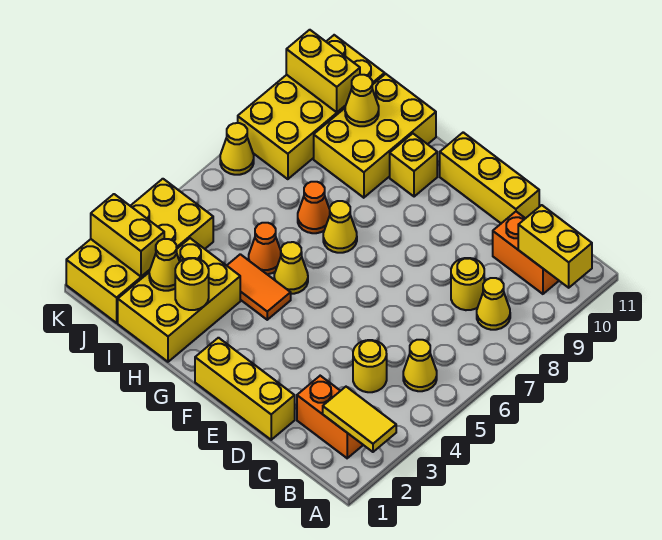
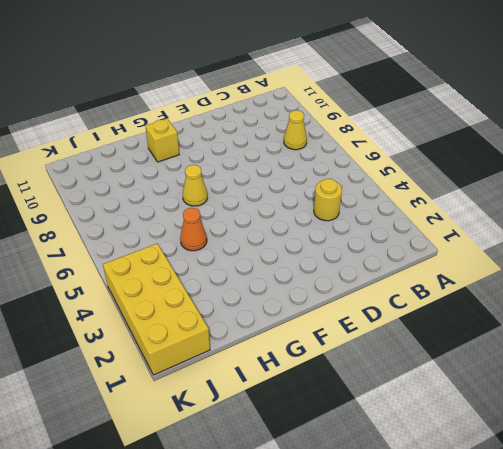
none -> orange brick B2:C2 level 1
none -> yellow cone B5 level 1
none -> orange brick B10:C10 level 1

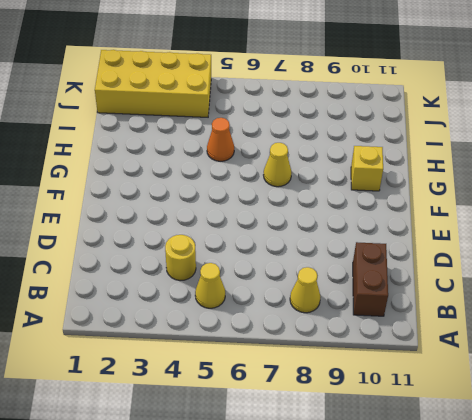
brown brick B10:C10 level 1 -> orange brick B10:C10 level 1
none -> orange brick B2:C2 level 1
none -> yellow round brick C8 level 1
none -> yellow brick D1:F1 level 1

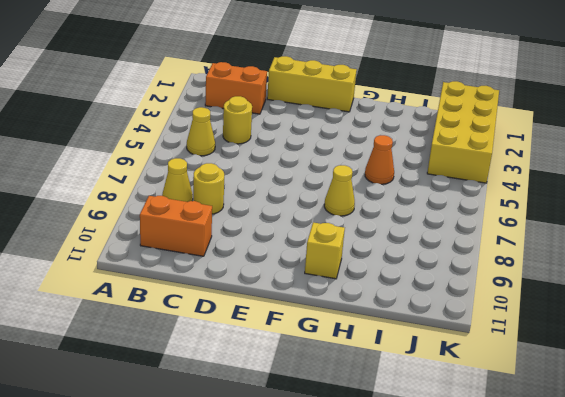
none -> yellow brick D11:F11 level 1
none -> orange tile G4:H4 level 1
none -> yellow cone G5 level 1

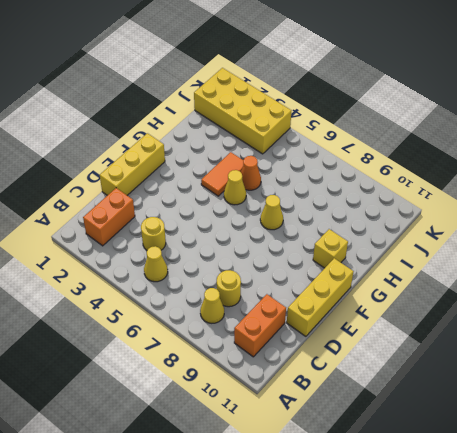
none -> yellow brick H1:I3 level 1
none -> orange cone H7 level 1
none -> yellow brick H9:I11 level 1

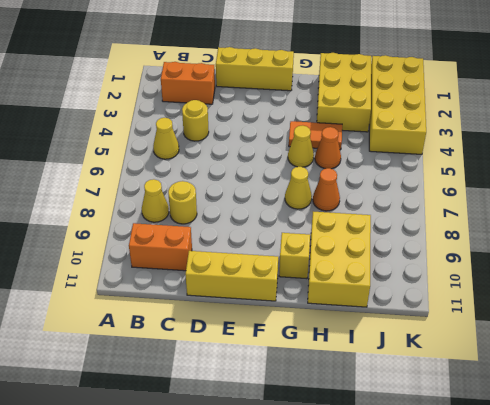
none -> yellow brick J8:K11 level 1
none -> yellow cone K7 level 1
none -> yellow tile A2:B2 level 2

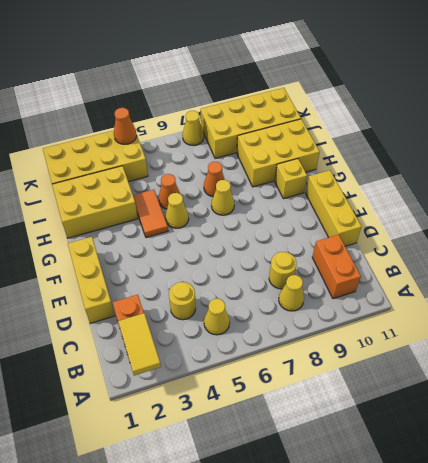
orange cone K4 level 2 -> none
none -> yellow brick A10:B10 level 2
none -> yellow round brick H2 level 2
none -> yellow cone I2 level 2

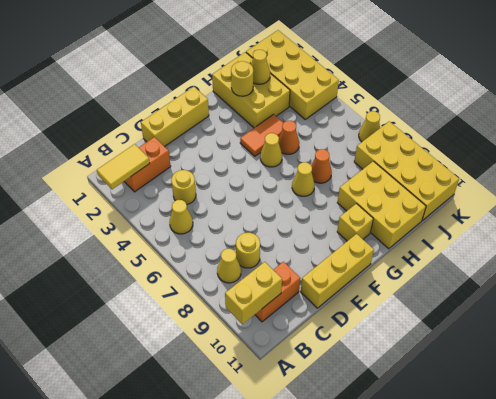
none -> yellow cone I10 level 2
none -> yellow brick J2:K2 level 2
none -> yellow brick J10:K10 level 2

